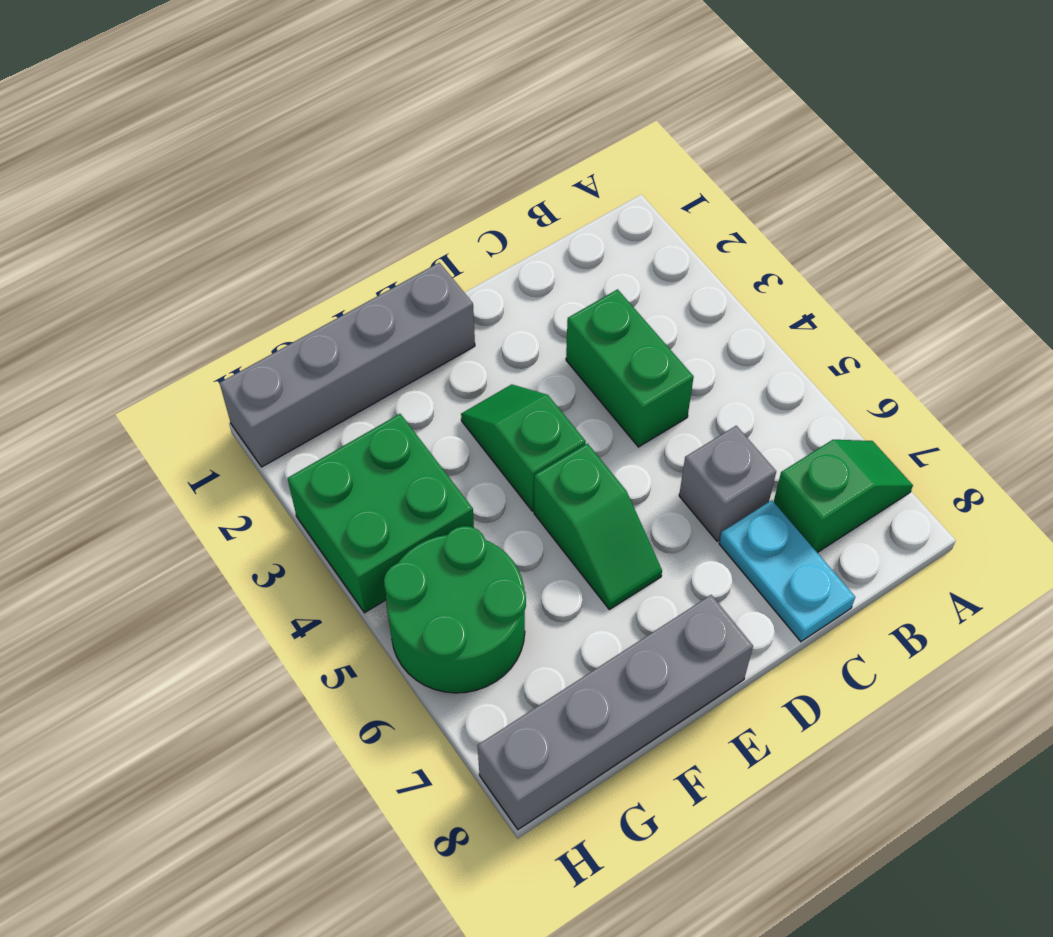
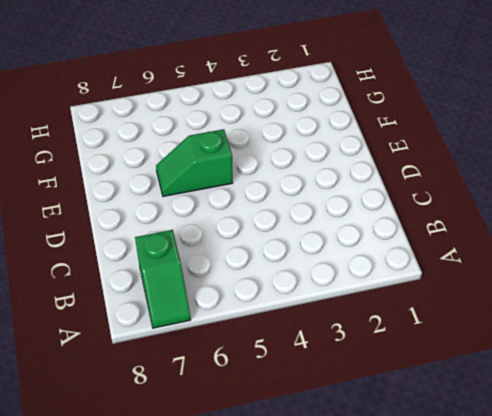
none -> green brick C3:C4 level 1
none -> grey brick C6 level 1

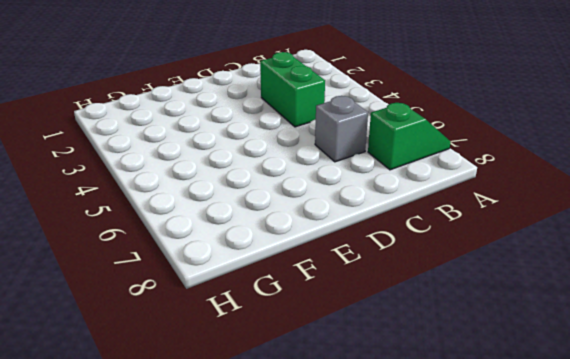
none -> cyan plate C7:C8 level 1
none -> grey brick E1:H1 level 1

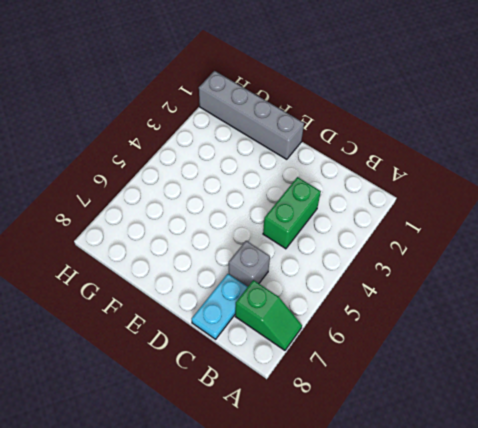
none -> green slope E3:E4 level 1 top 4
none -> green slope E5:E6 level 1 top 5

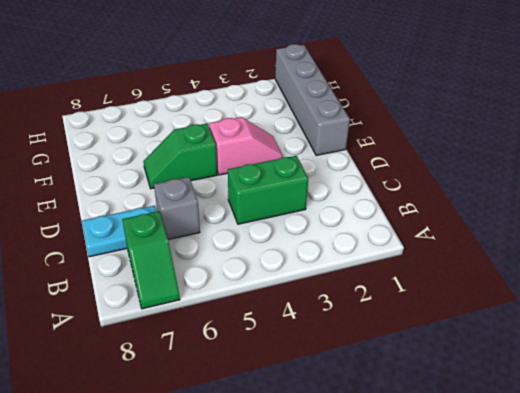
pink slope E3:E4 level 1 top 4 -> green slope E3:E4 level 1 top 4
none -> grey brick E8:H8 level 1
none -> green brick G3:H4 level 1

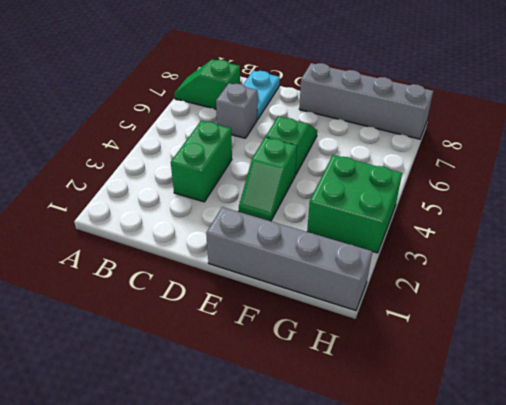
none -> green round brick G5:H6 level 1

